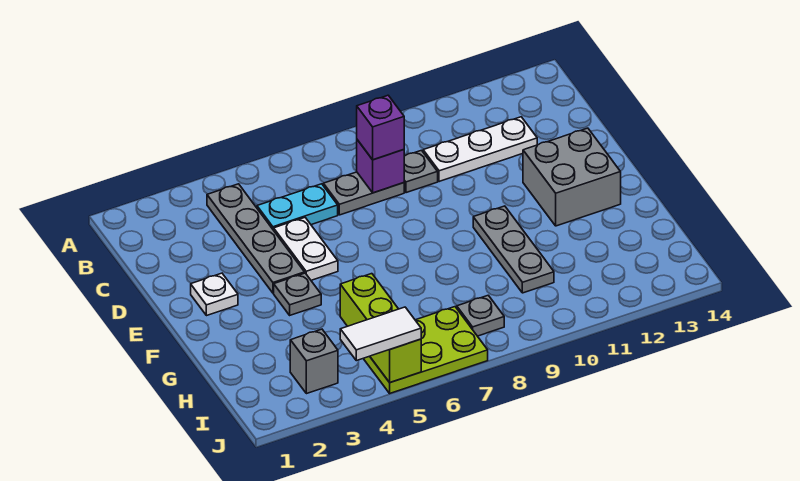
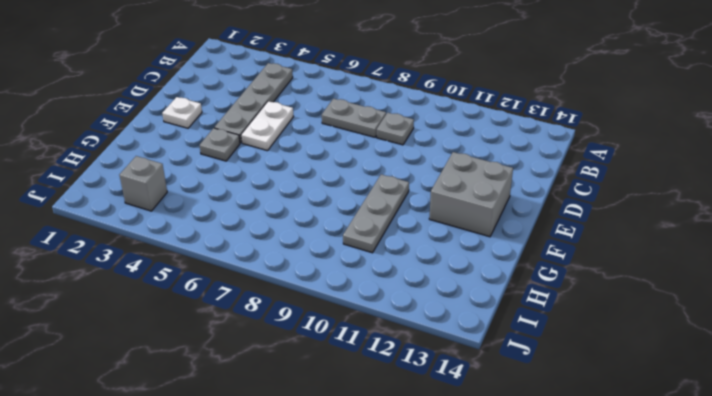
none -> cyan plate C5:C6 level 1
none -> white plate C10:C12 level 1
none -> lime plate I5:J7 level 1

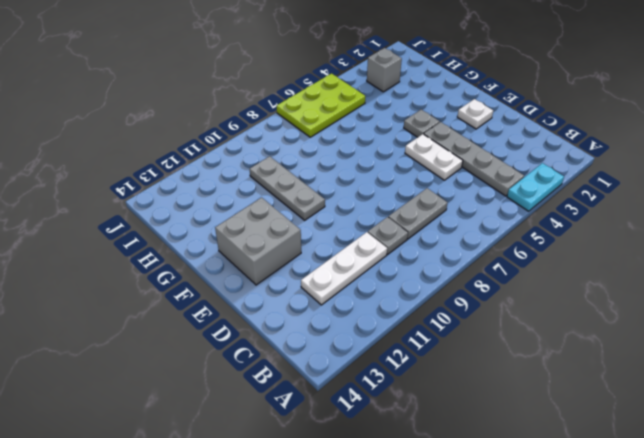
cyan plate A3:A4 level 1 -> cyan plate C5:C6 level 1
none -> grey plate I8 level 1
none -> purple brick C8 level 2
none -> lime brick H5:J5 level 2

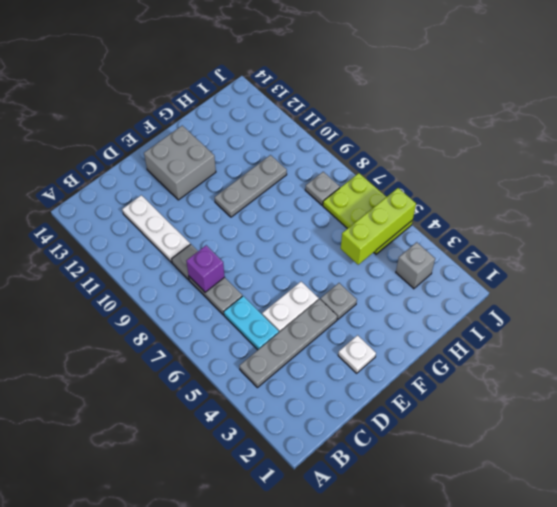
none -> purple brick C8 level 3
none -> white tile J4:J5 level 3

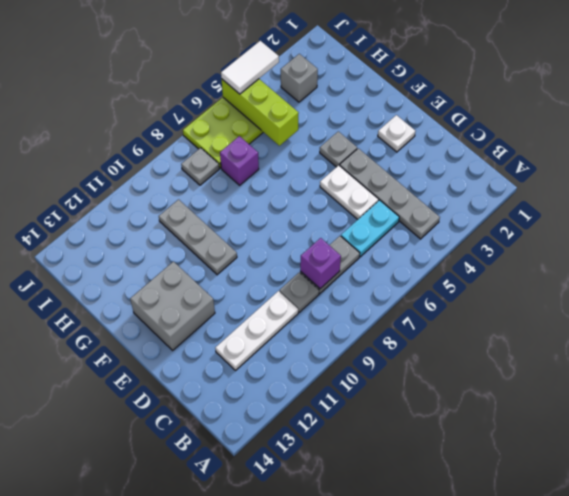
purple brick H7 level 1 -> purple brick C8 level 3

